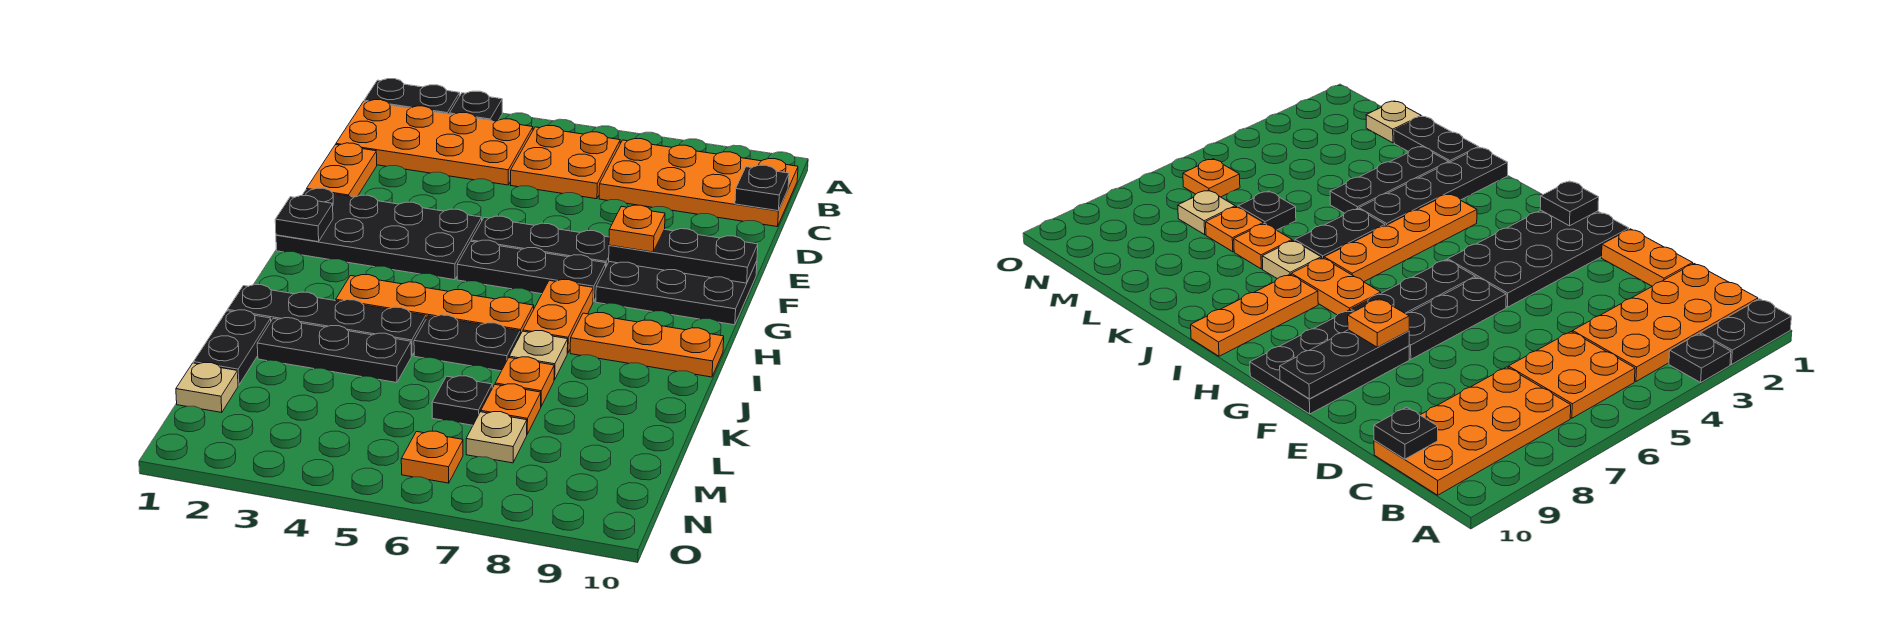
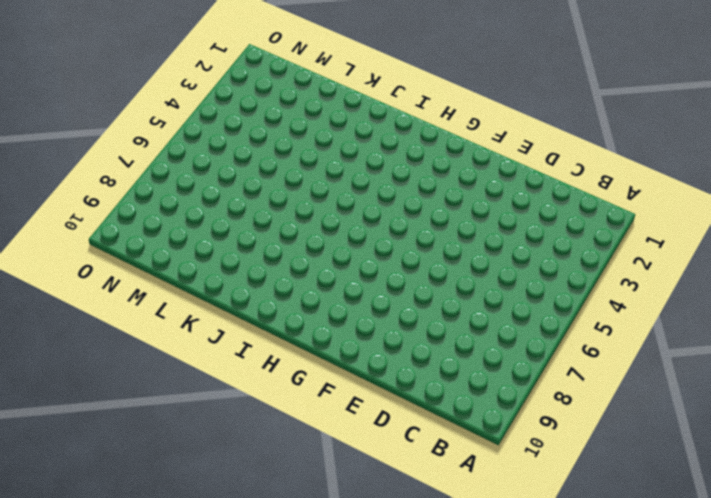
none -> black plate A1:A2 level 1
none -> black plate A3 level 1
none -> orange plate B1:C4 level 1

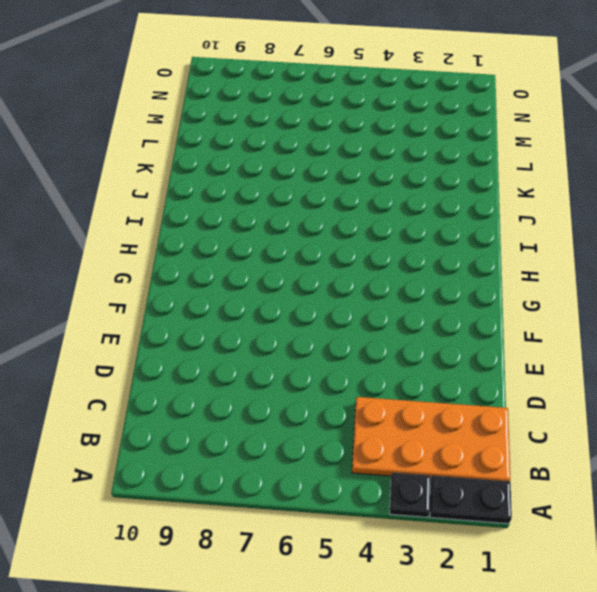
none -> orange plate B5:C6 level 1
none -> orange plate B7:C10 level 1
none -> orange plate D1:E1 level 1

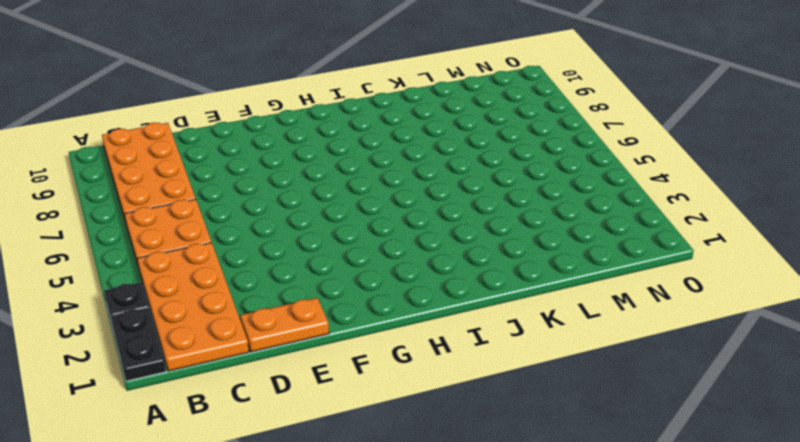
none -> black plate F1:G4 level 1
none -> black plate F5:F7 level 1
none -> black plate F8:G10 level 1

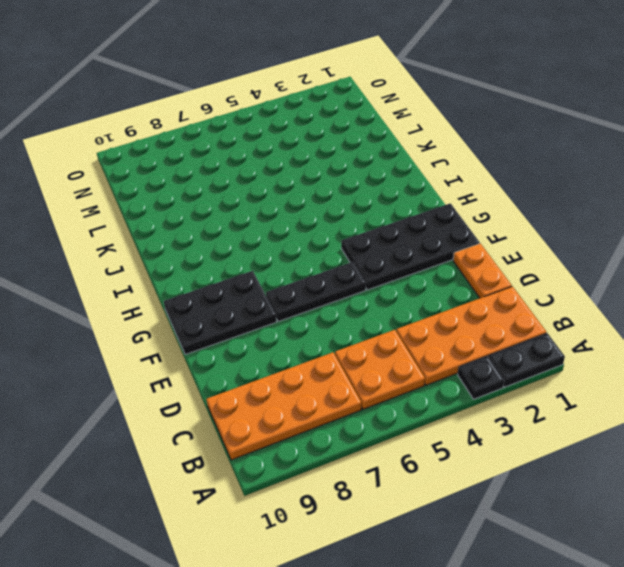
none -> black plate G5:G7 level 1
none -> orange plate H7:I7 level 1
none -> orange plate I3:I6 level 1

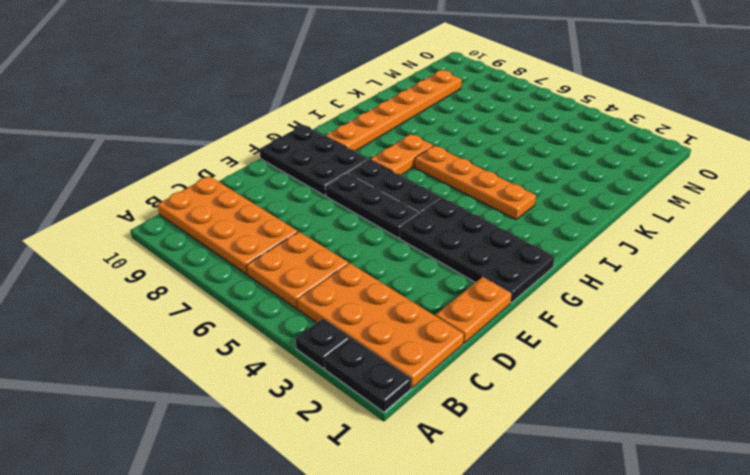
orange plate H9:M9 level 1 -> orange plate I8:I10 level 1
none -> black plate J1:J4 level 1
none -> black plate J5:J6 level 1
none -> tan plate J7 level 1

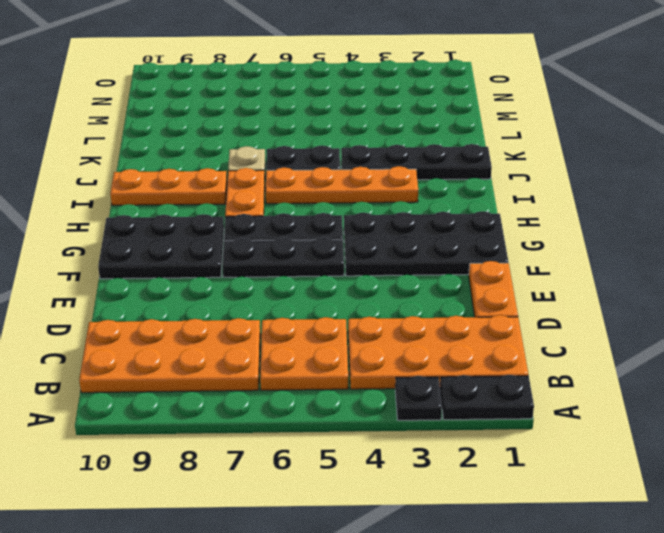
none -> black plate K1:L1 level 1
none -> black plate K2:K4 level 1
none -> orange plate K7 level 1

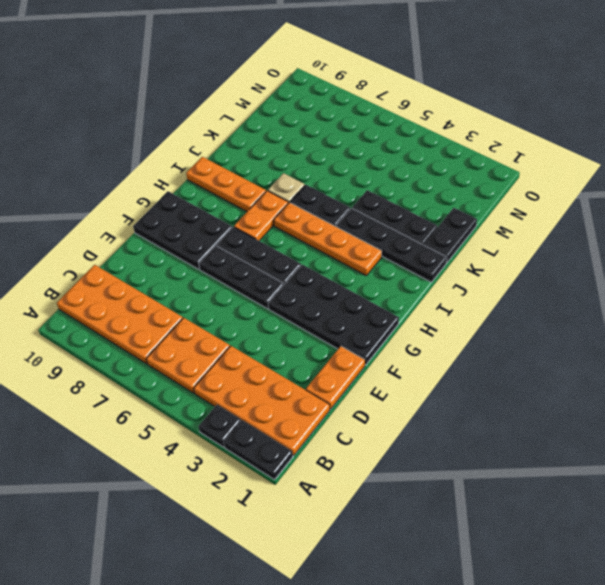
none -> orange plate K7 level 1
none -> black plate L6 level 1
none -> orange plate L7 level 1

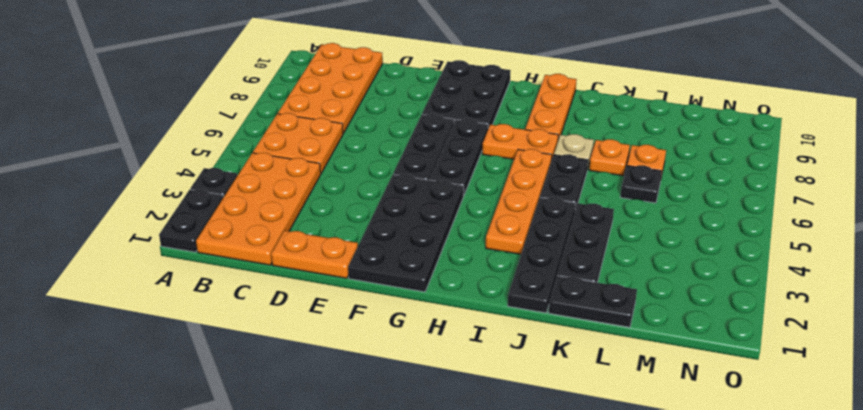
none -> tan plate M1 level 1
none -> tan plate M7 level 1
none -> orange plate N6 level 1

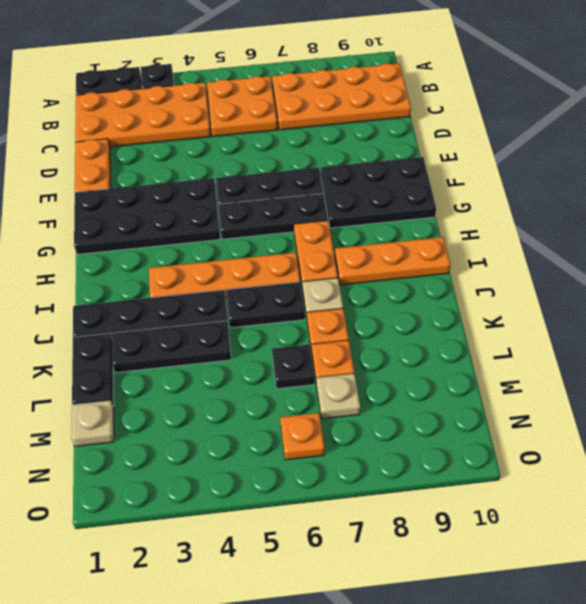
none -> black plate C10 level 2
none -> black plate F8:F10 level 2
none -> black plate G1 level 2

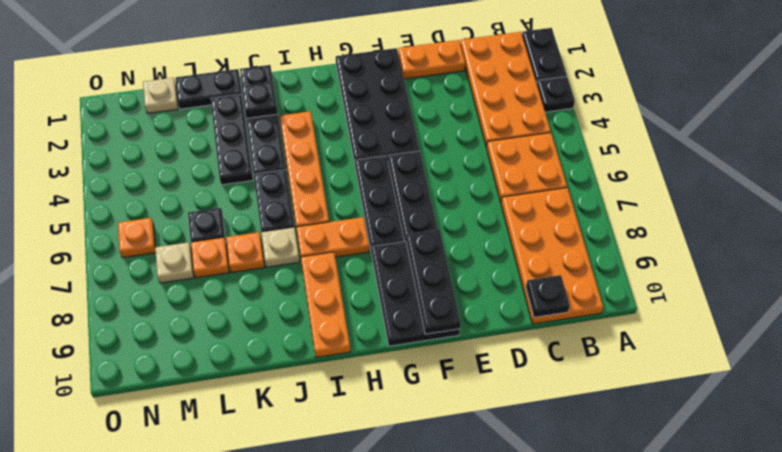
black plate J2 level 2 -> black plate G1 level 2
none -> orange plate F8 level 3

